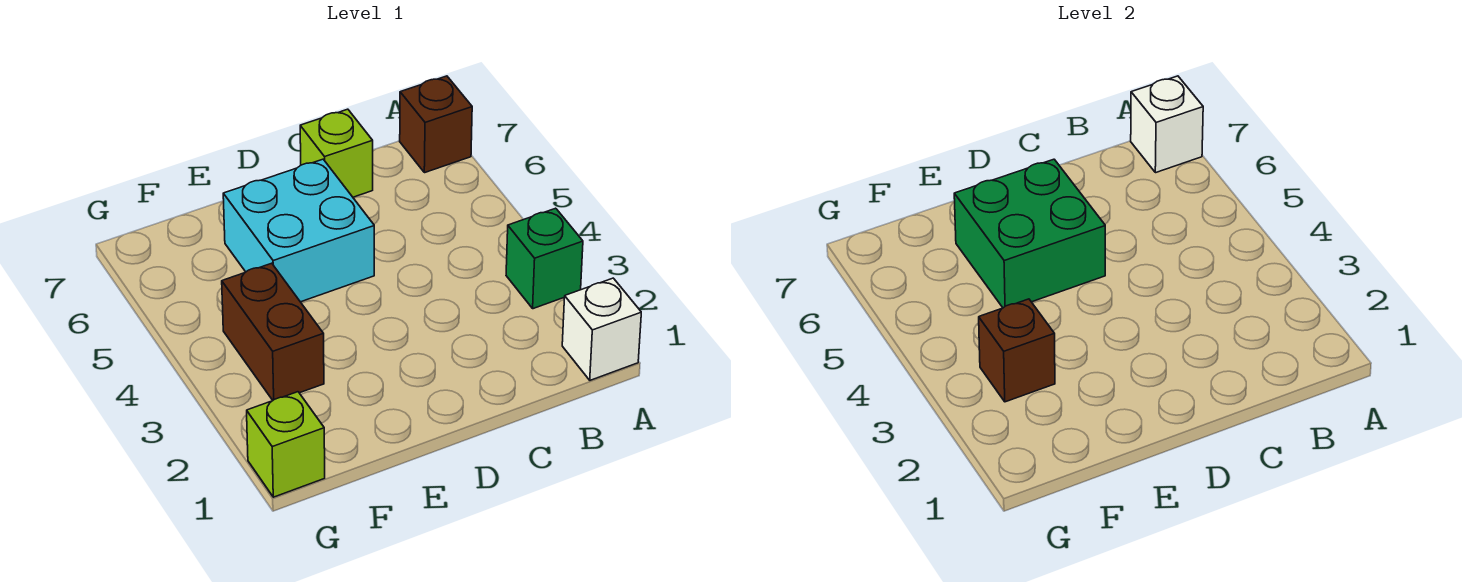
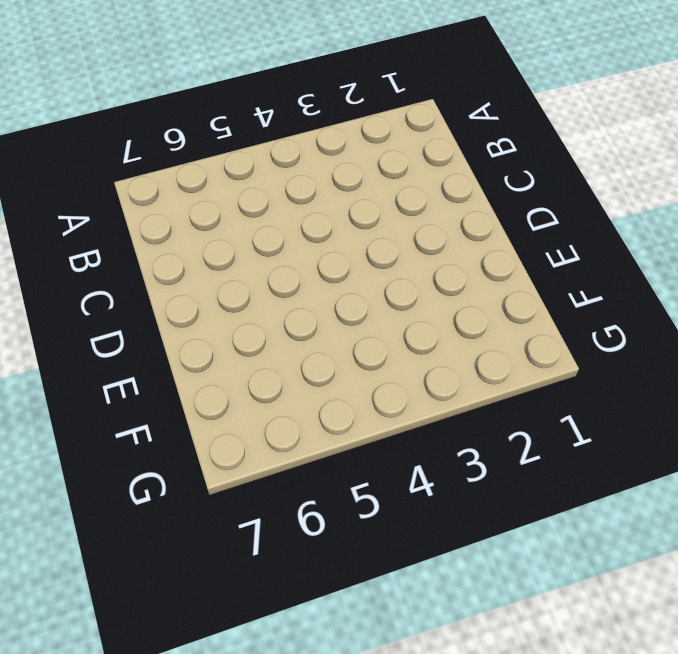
none -> white brick A1 level 1
none -> green brick A3 level 1

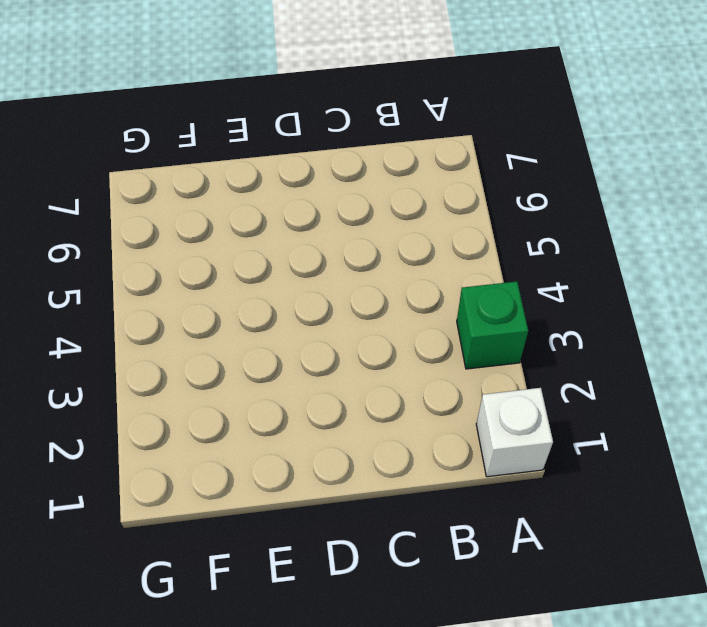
none -> brown brick A7 level 1
none -> lime brick C7 level 1

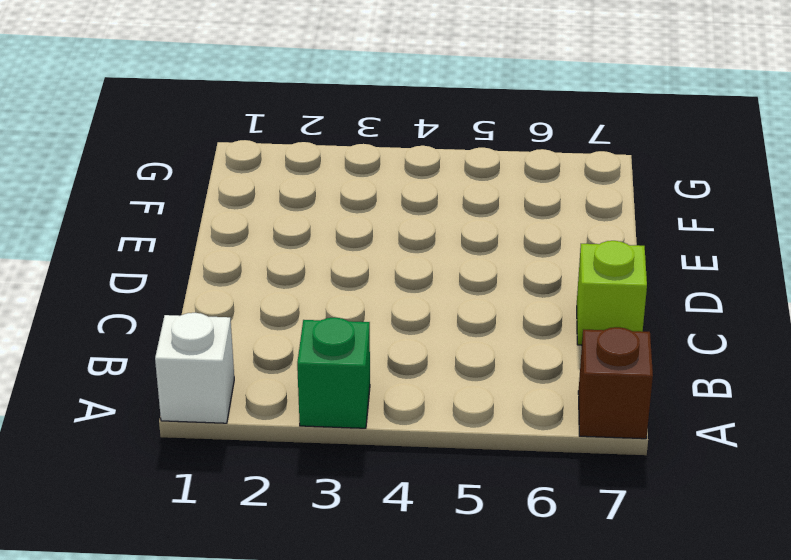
none -> cyan brick D5:E6 level 1
none -> brown brick F3:F4 level 1

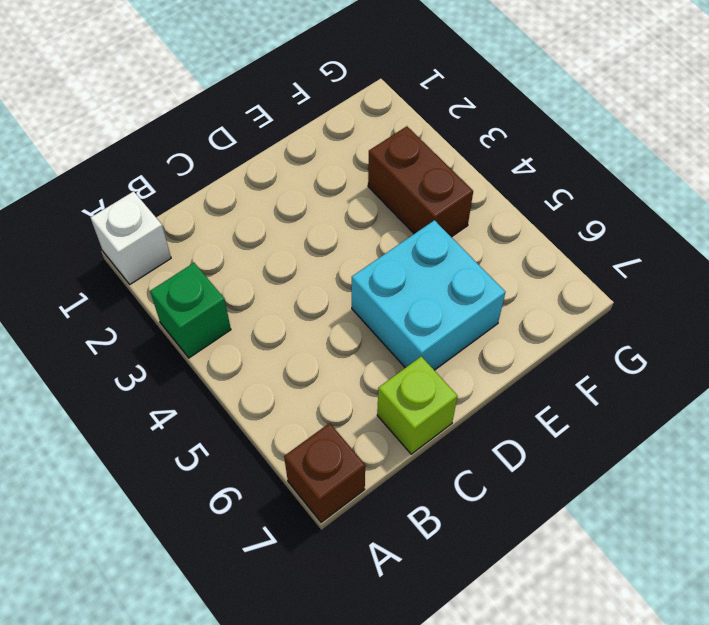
none -> lime brick G1 level 1
none -> white brick A7 level 2

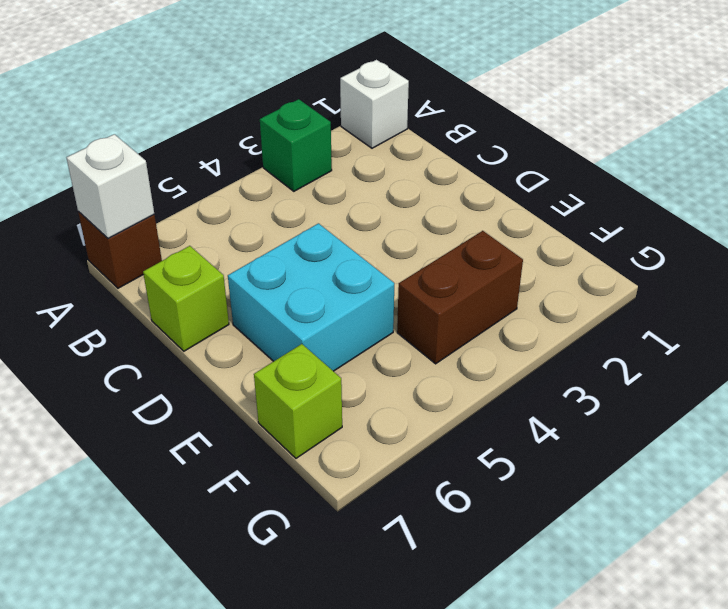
lime brick F7 level 1 -> lime brick G1 level 1
none -> green brick D5:E6 level 2
none -> brown brick F3 level 2

